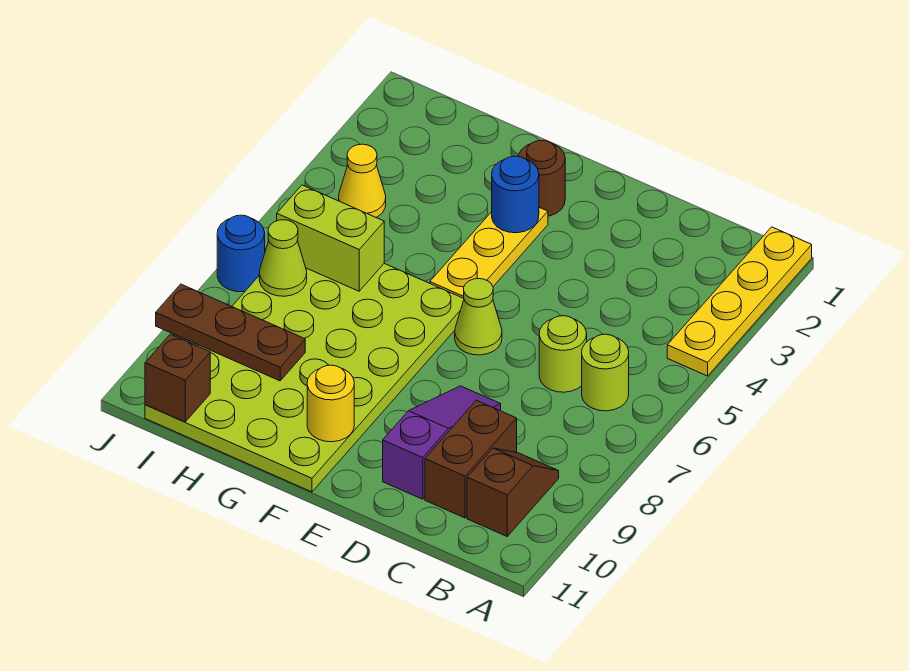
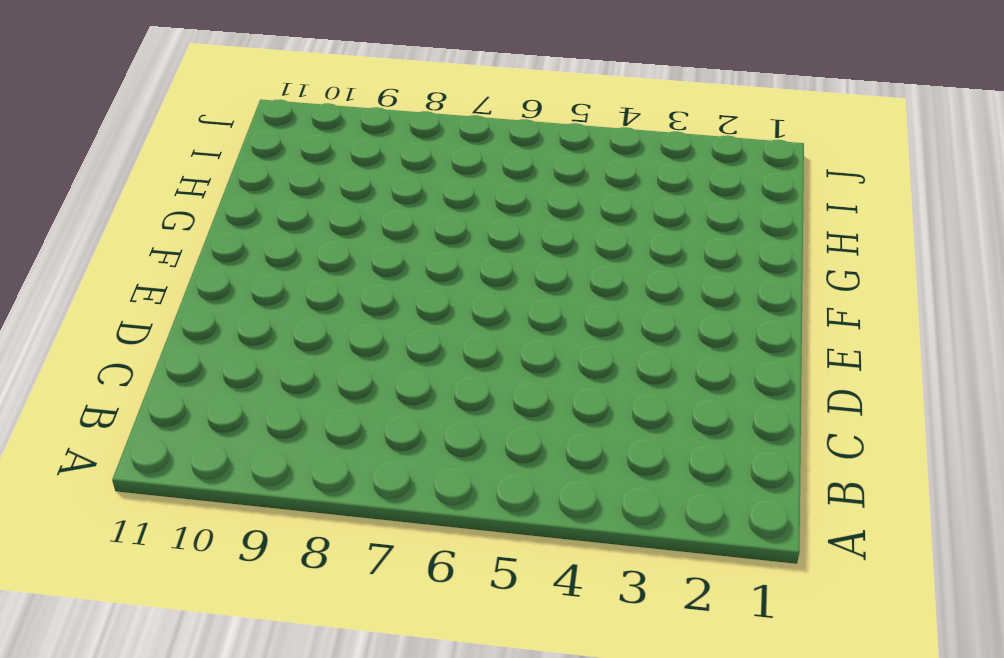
none -> yellow plate A1:A4 level 1
none -> lime round brick B6 level 1
none -> brown slope B9:B10 level 1 top 10

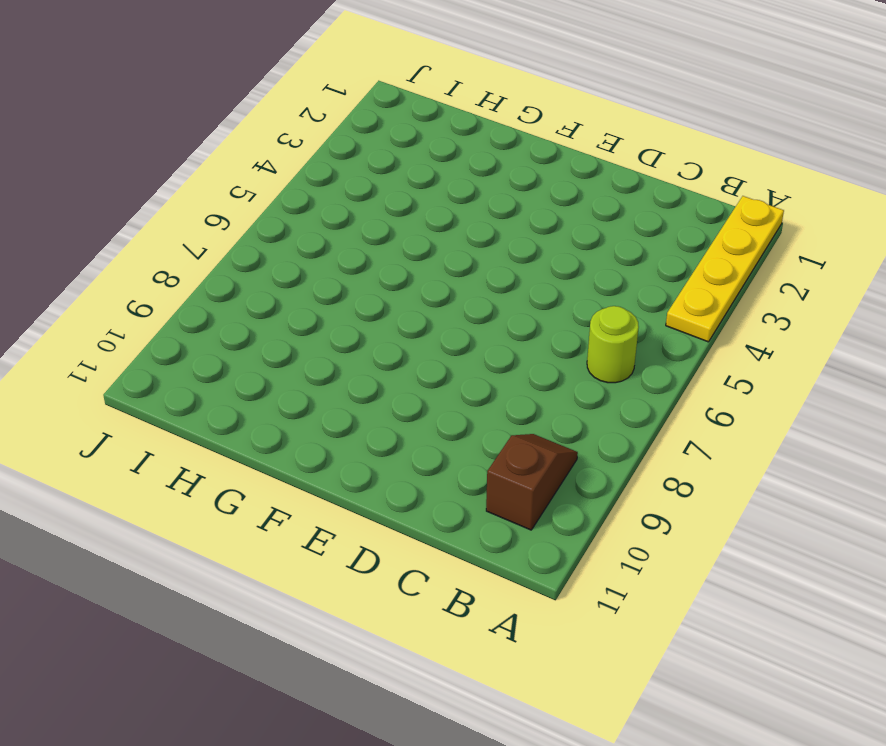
none -> lime round brick C6 level 1
none -> brown brick C9:C10 level 1
none -> purple slope D8:D10 level 1 top 10

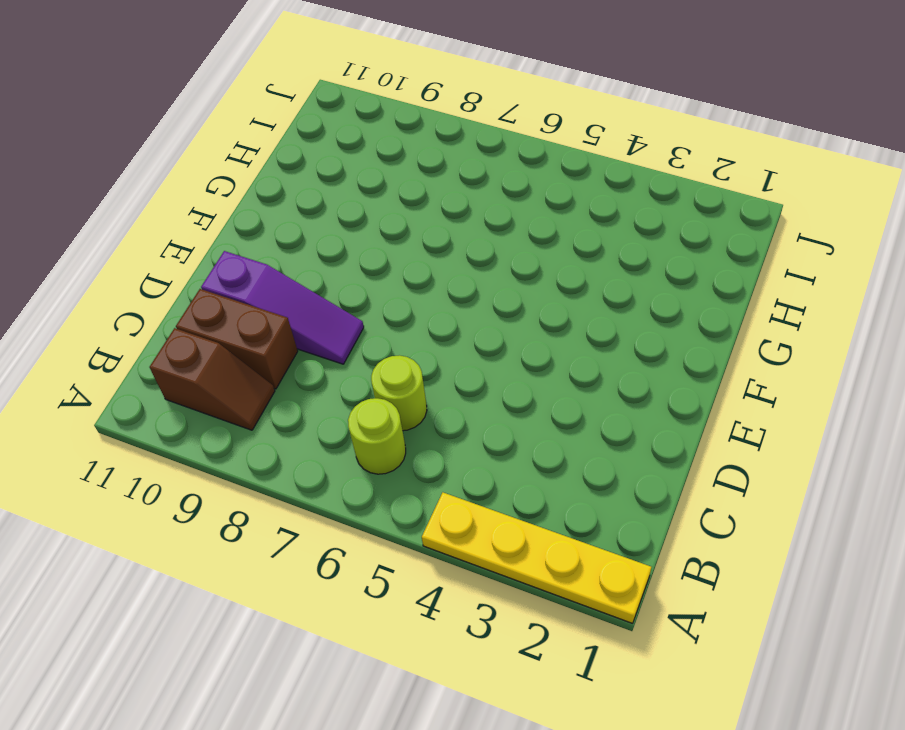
none -> lime cone E6 level 1
none -> brown round brick F2 level 1
none -> yellow plate F3:F5 level 1

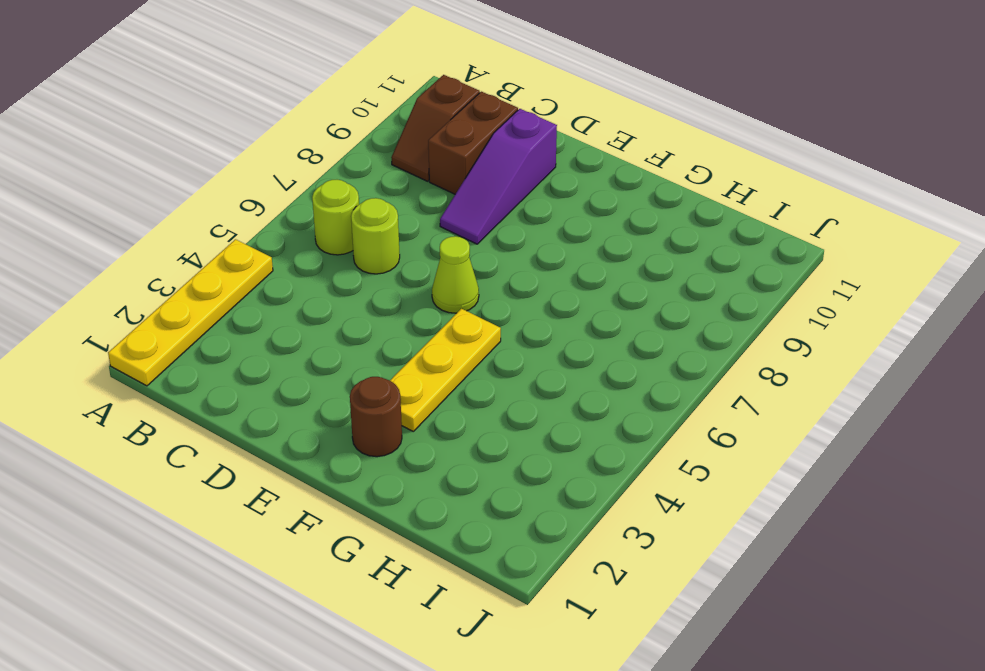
none -> lime plate F6:I11 level 1
none -> yellow cone I4 level 1
none -> blue round brick J7 level 1

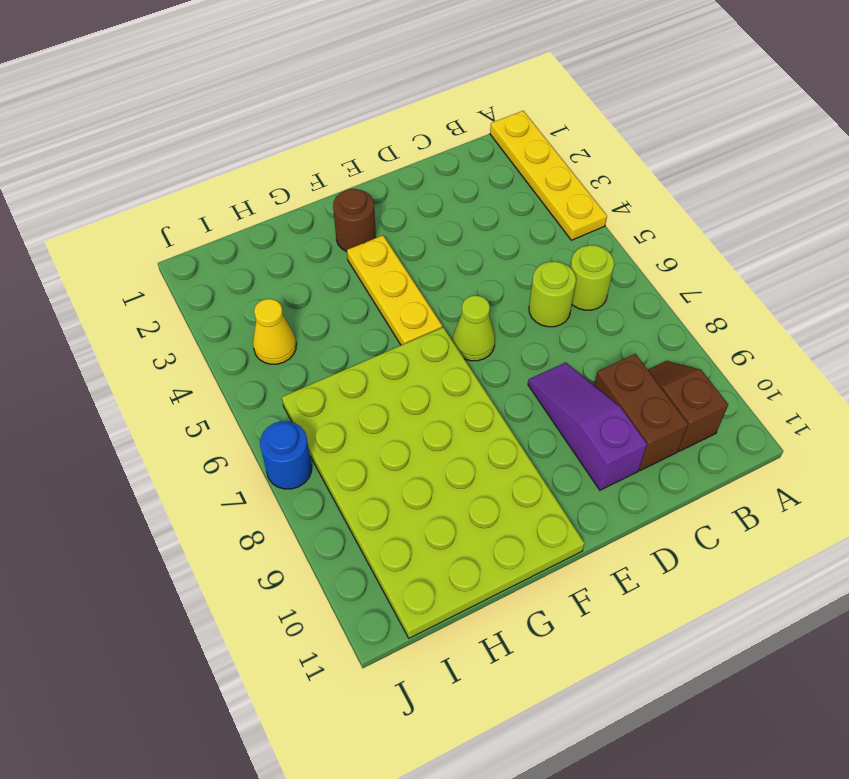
none -> blue round brick F3 level 2
none -> yellow round brick F10 level 2
none -> lime brick H6:I6 level 2

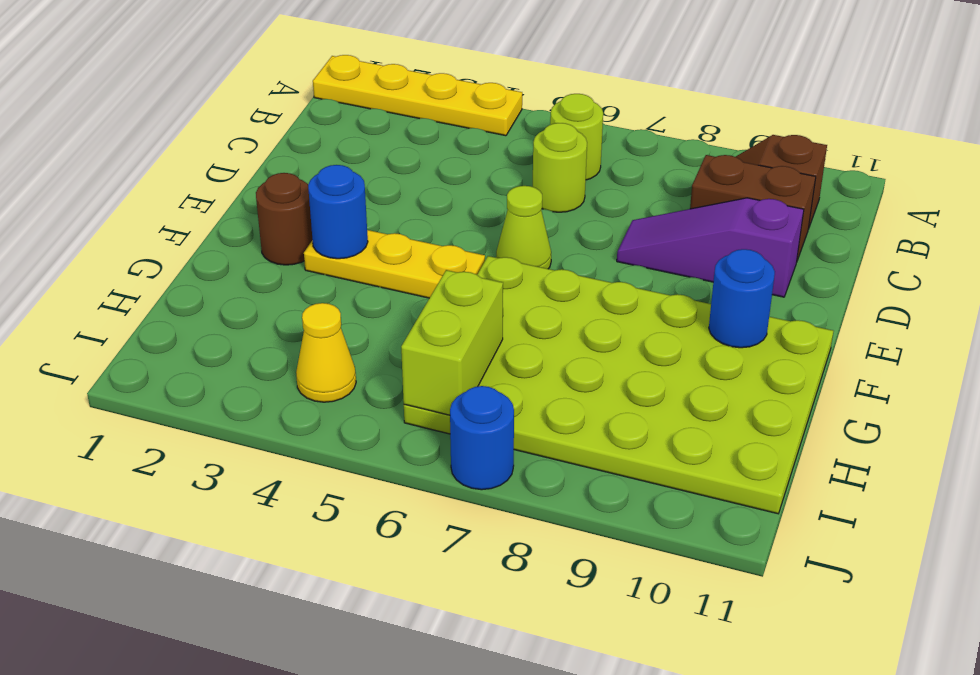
blue round brick F10 level 2 -> yellow round brick F10 level 2
none -> brown plate H9:J9 level 2
none -> lime cone I7 level 2
none -> brown brick I11 level 2

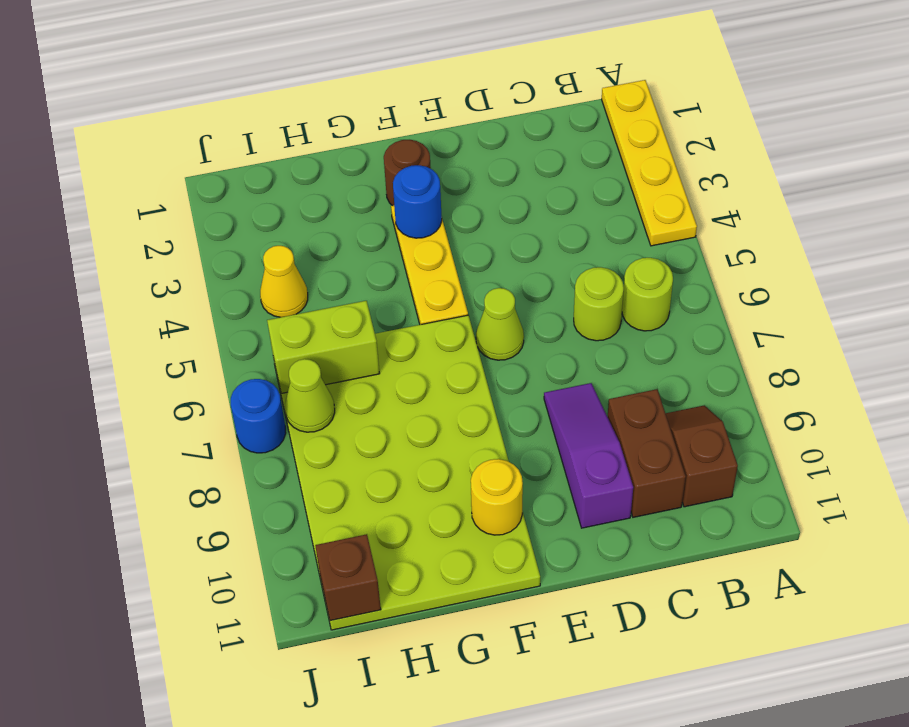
none -> brown plate H9:J9 level 2

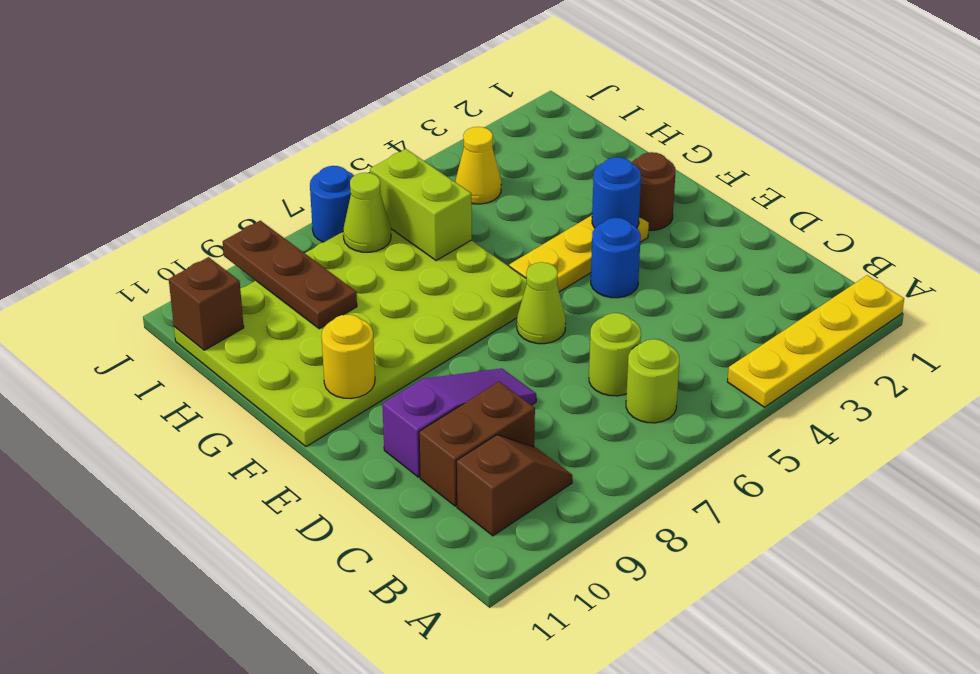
blue round brick E4 level 1 -> none

